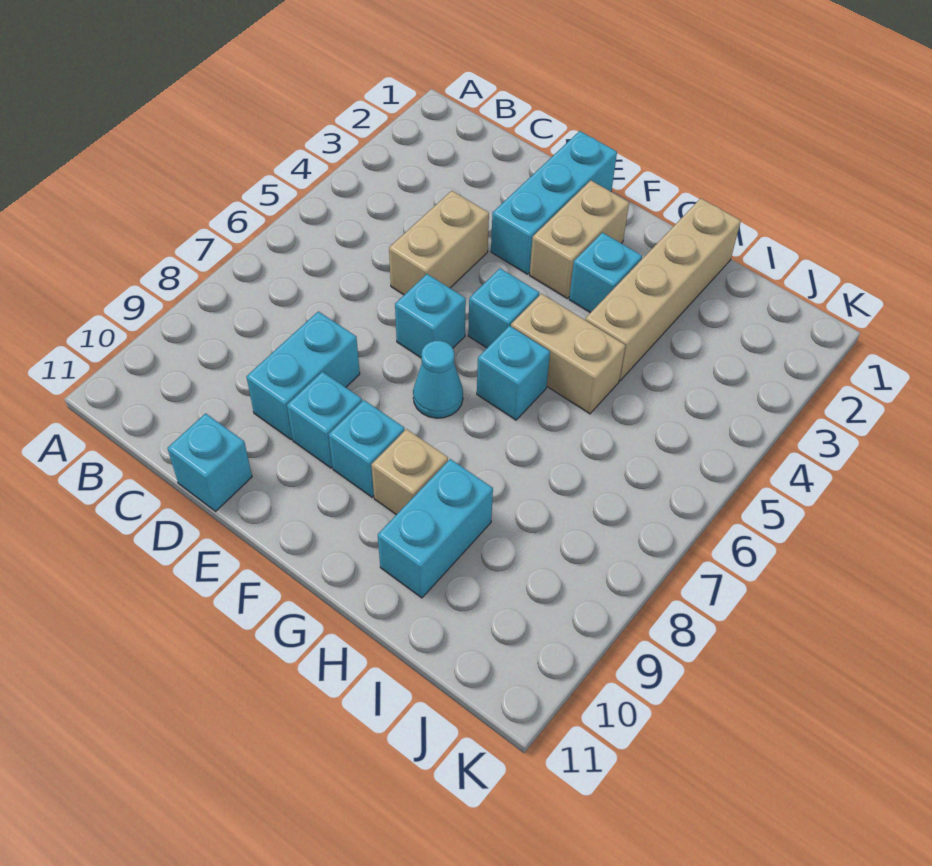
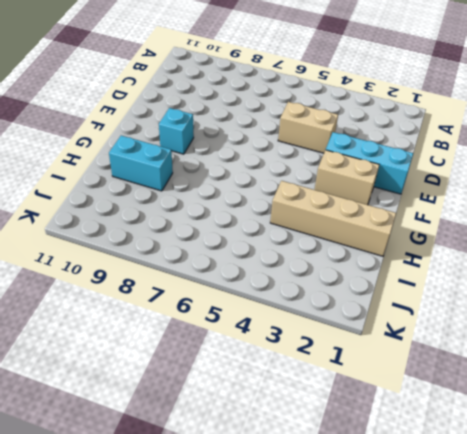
none -> cyan brick D8:D9 level 1
none -> cyan brick D11 level 1
none -> cyan brick E6 level 1

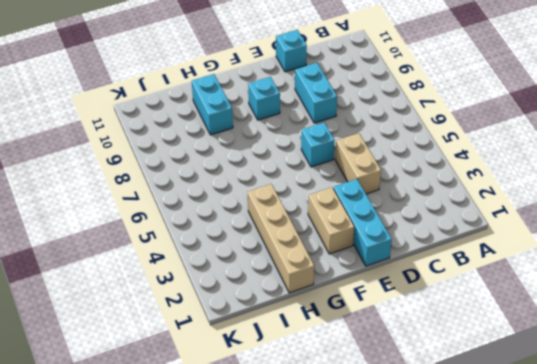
none -> cyan brick E9 level 1
none -> cyan brick F5 level 1
none -> cyan cone F7 level 1

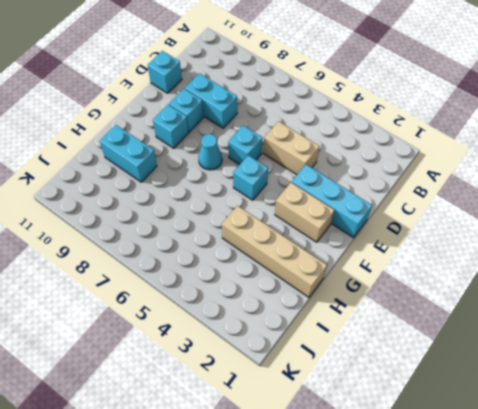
none -> cyan brick G3 level 1
none -> tan brick G5:H5 level 1
none -> cyan brick G6 level 1

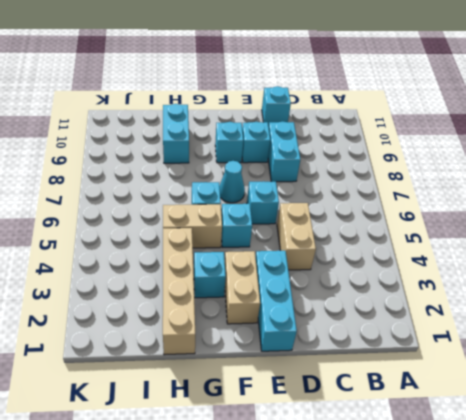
none -> tan brick G9 level 1

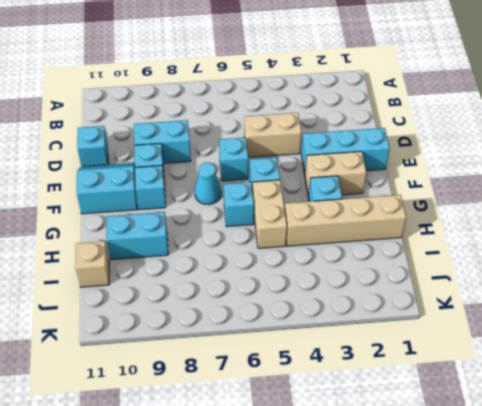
cyan slope E10:F11 level 1 top F -> none
tan brick I11 level 1 -> tan brick G9 level 1

